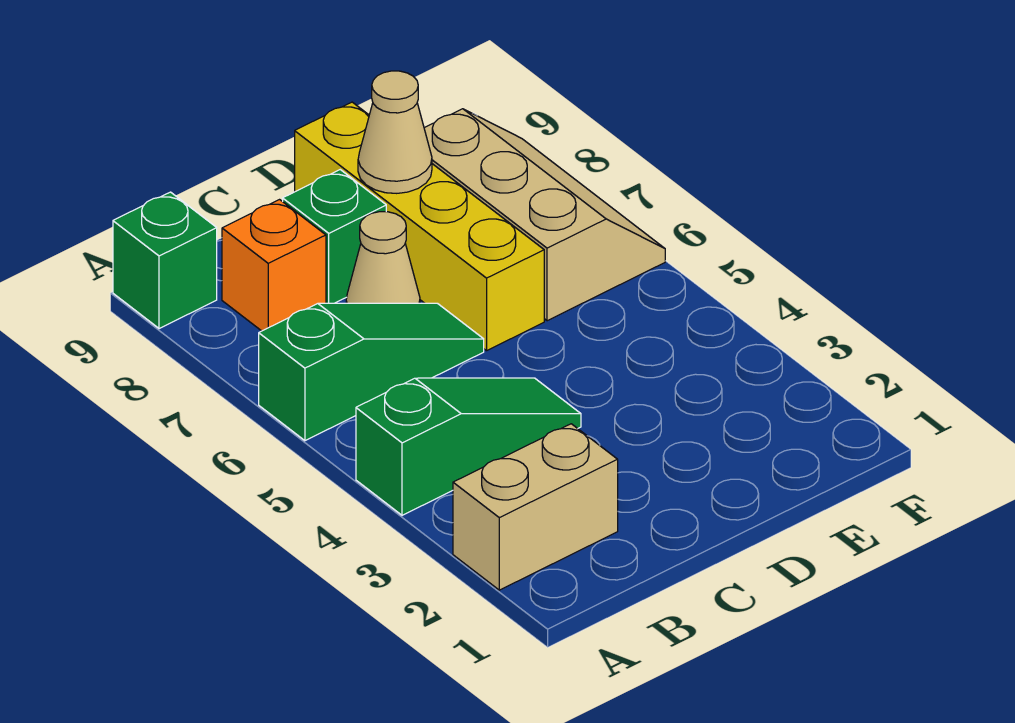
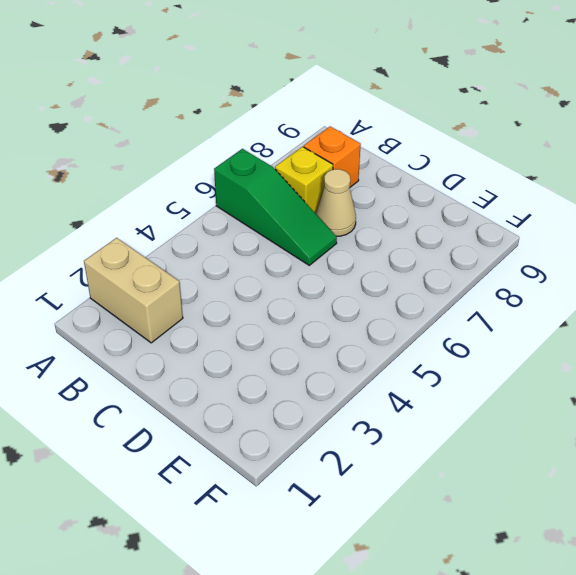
yellow brick B7 level 1 -> none
none -> green slope A4:C4 level 1 top A
none -> green brick A9 level 1

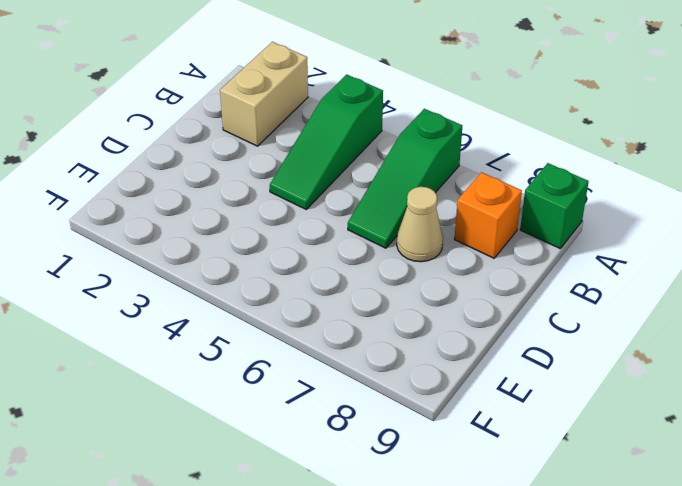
none -> green brick C8 level 1
none -> yellow brick D6:D9 level 1

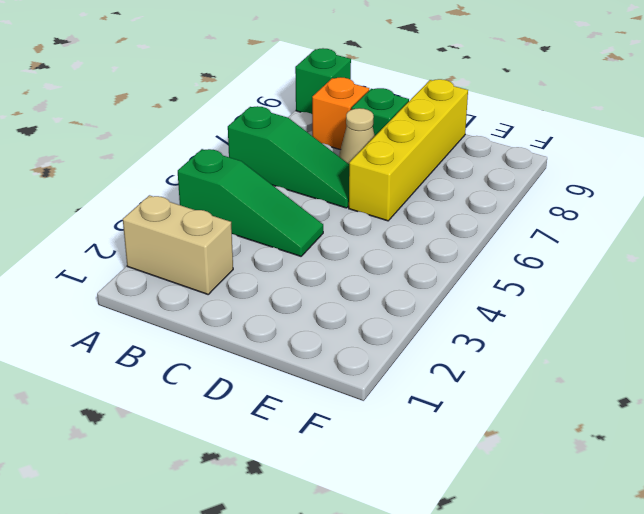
none -> tan slope E6:F8 level 1 top E
none -> tan cone D8 level 2

